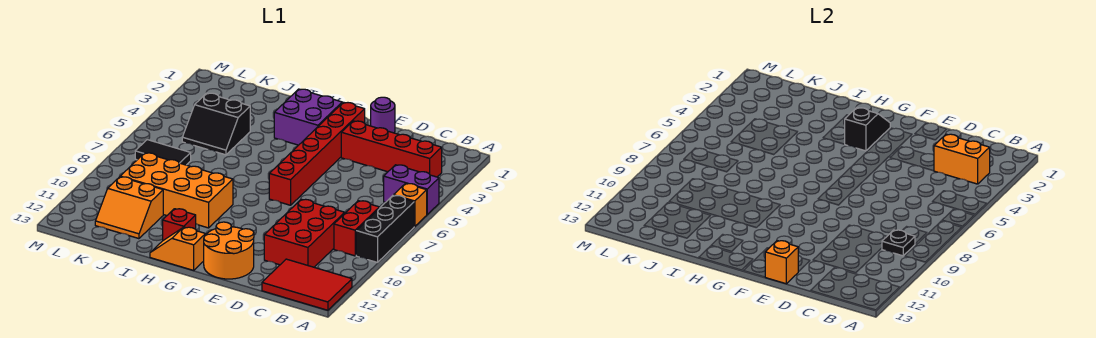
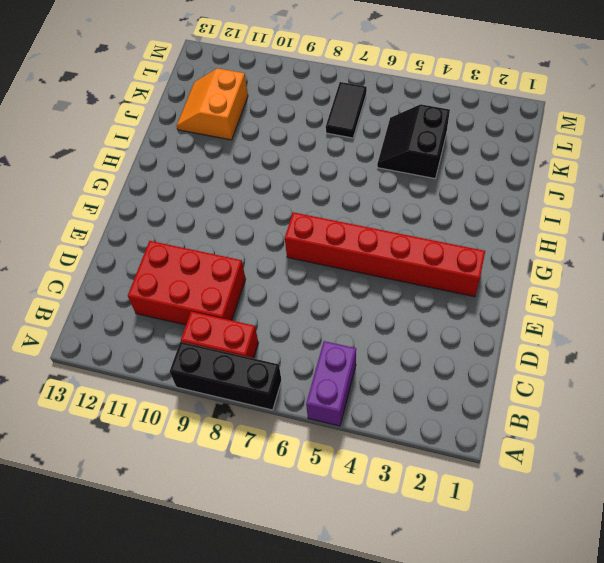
none -> orange brick A6 level 1
none -> red tile A12:C13 level 1
none -> red brick B3:E3 level 1

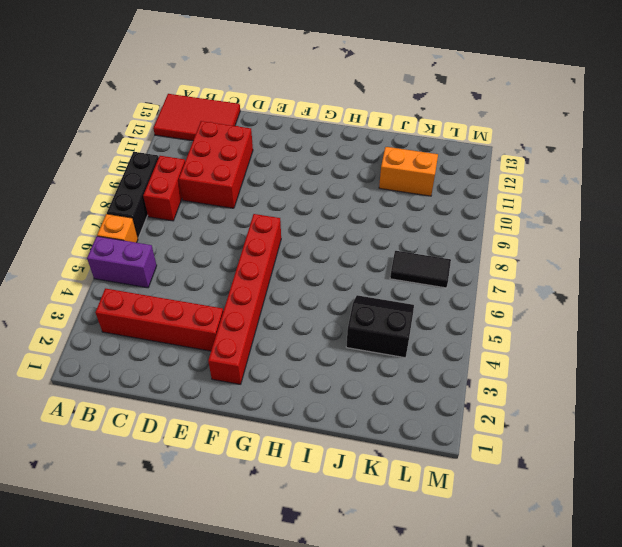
none -> purple round brick E1 level 1
none -> orange round brick E12:F13 level 1
none -> purple brick G2:H3 level 1

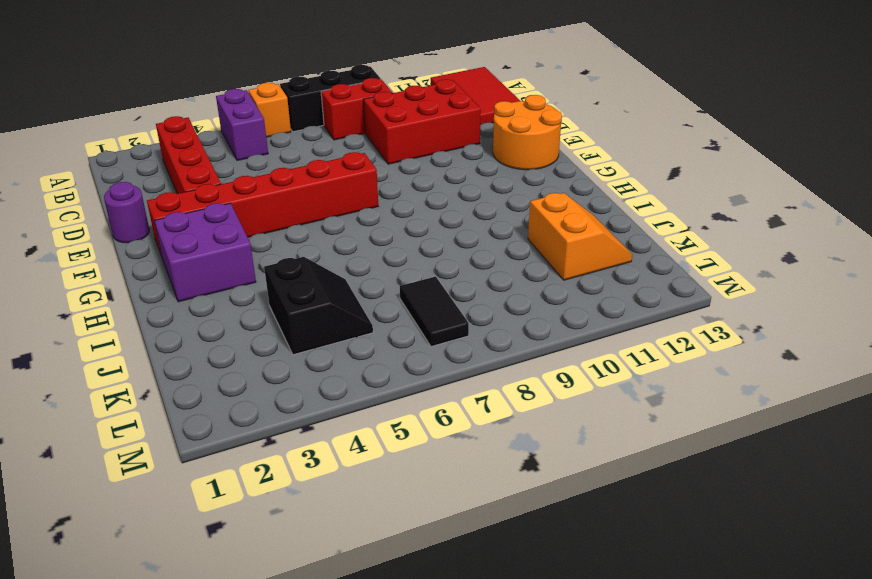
none -> orange slope G13:H13 level 1 top G
none -> orange brick H9:K10 level 1
none -> red brick H12 level 1

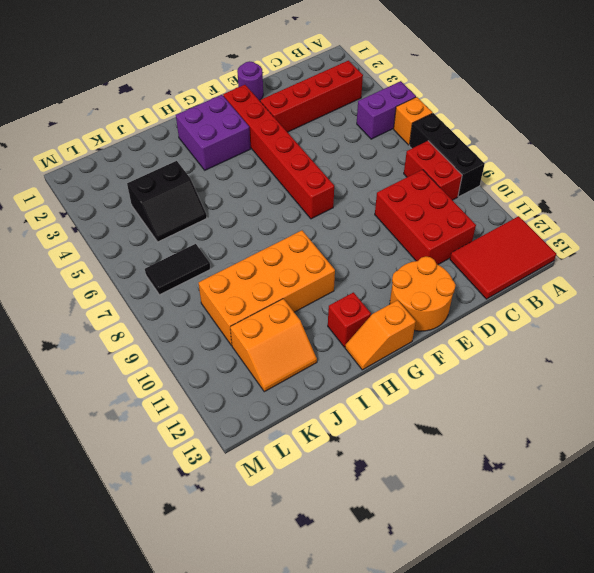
none -> orange brick B3:C3 level 2
none -> black plate B9 level 2
none -> orange brick E13 level 2

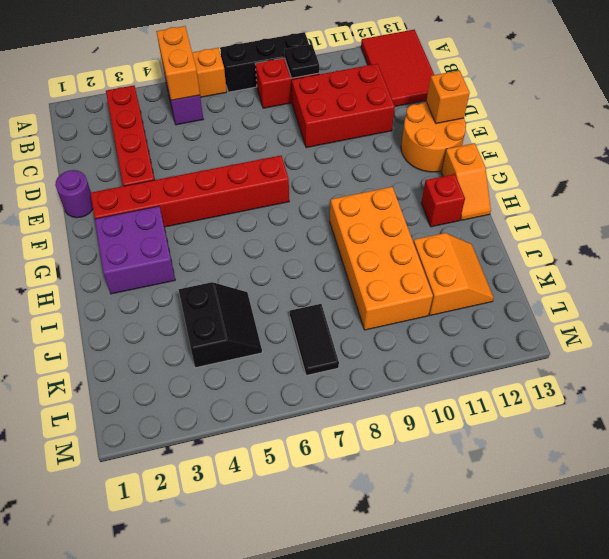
orange brick A5:B5 level 2 -> orange brick B3:C3 level 2
none -> black slope G2:G3 level 2 top 3

